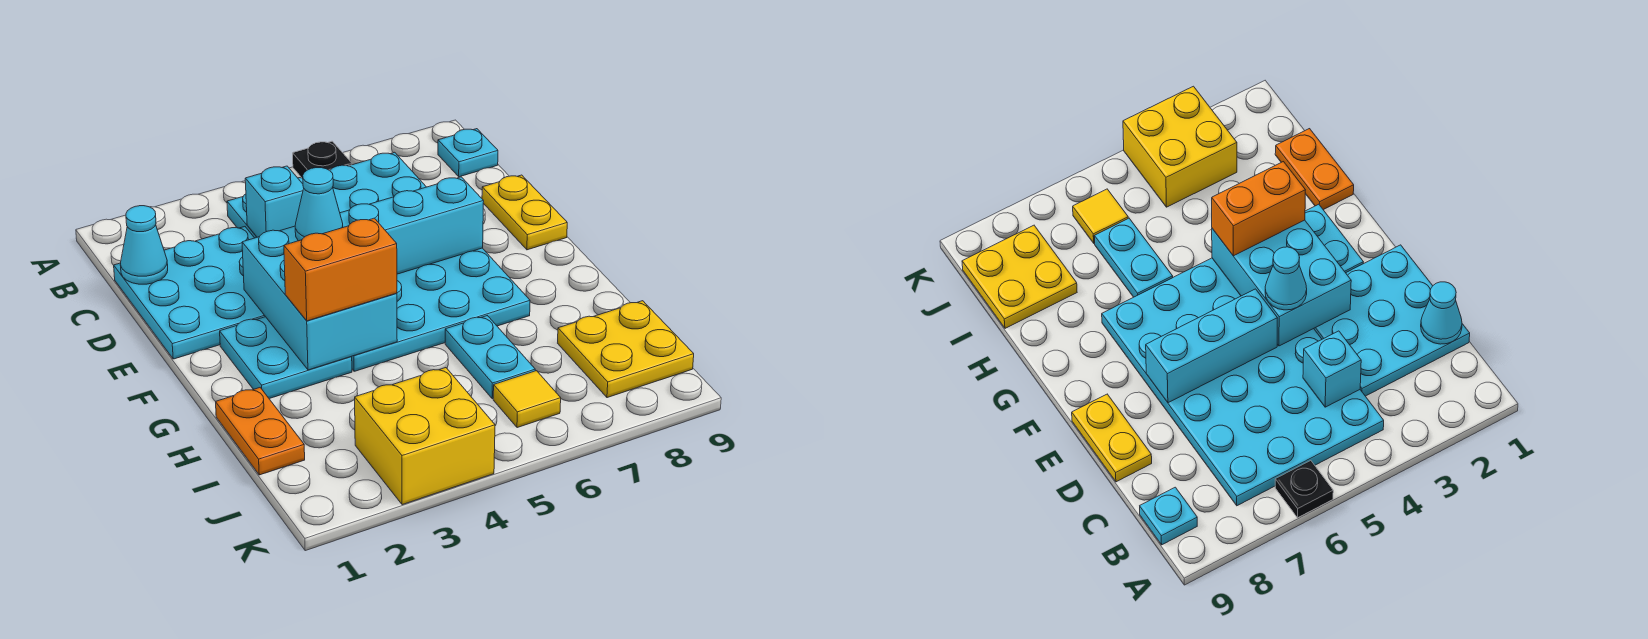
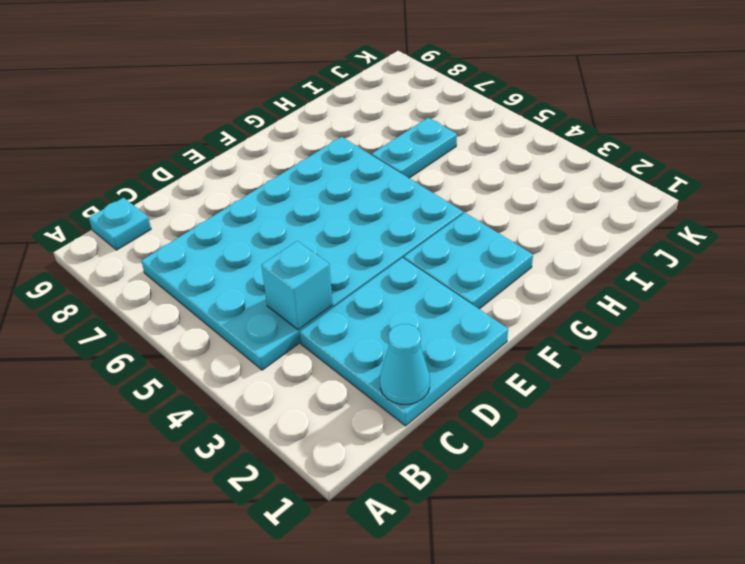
none -> black plate A6 level 1
none -> yellow plate D9:E9 level 1
none -> orange plate H1:I1 level 1

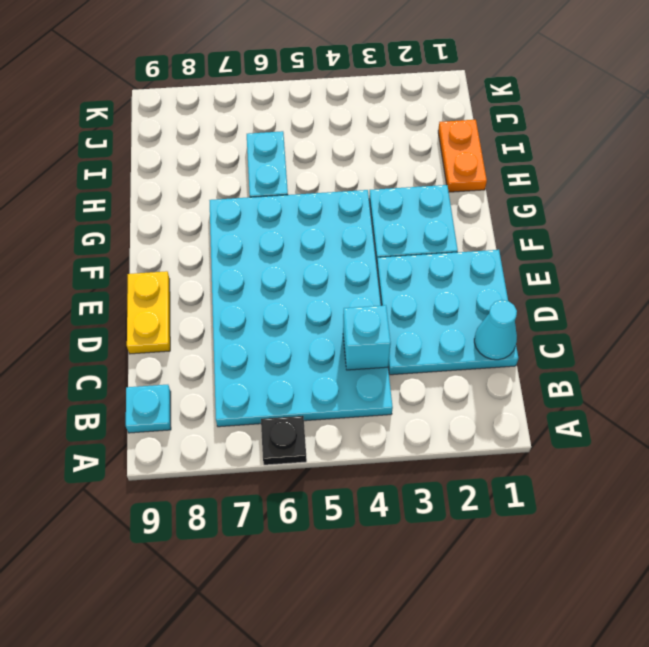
none -> yellow plate I8:J9 level 1
none -> yellow brick J3:K4 level 1
none -> yellow tile J6 level 1

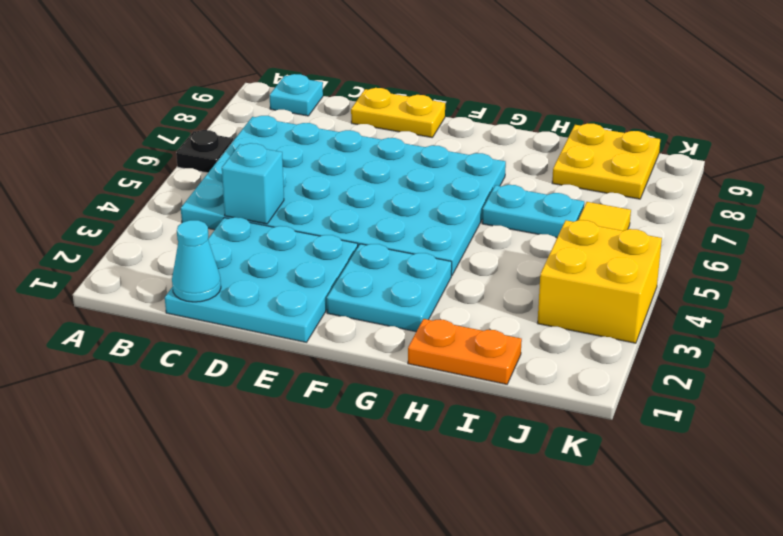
none -> cyan brick E3:G4 level 2
none -> cyan brick E5:E7 level 2
none -> cyan cone E4 level 3

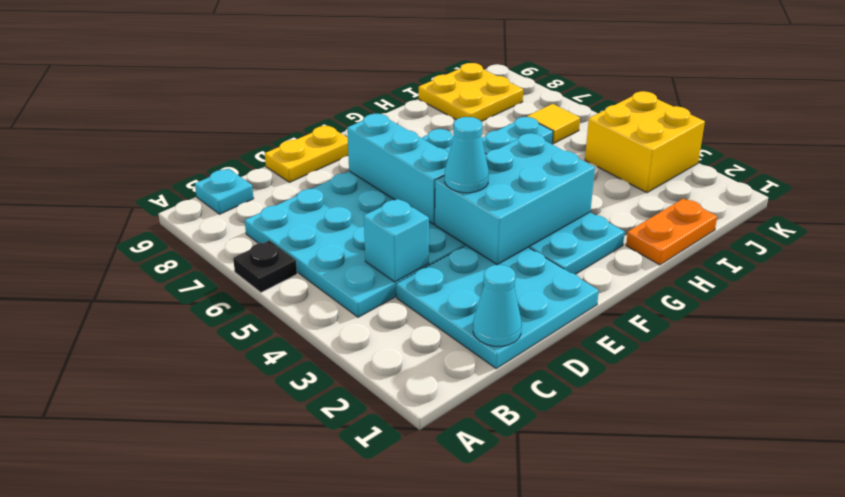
none -> orange brick G3:G4 level 3

